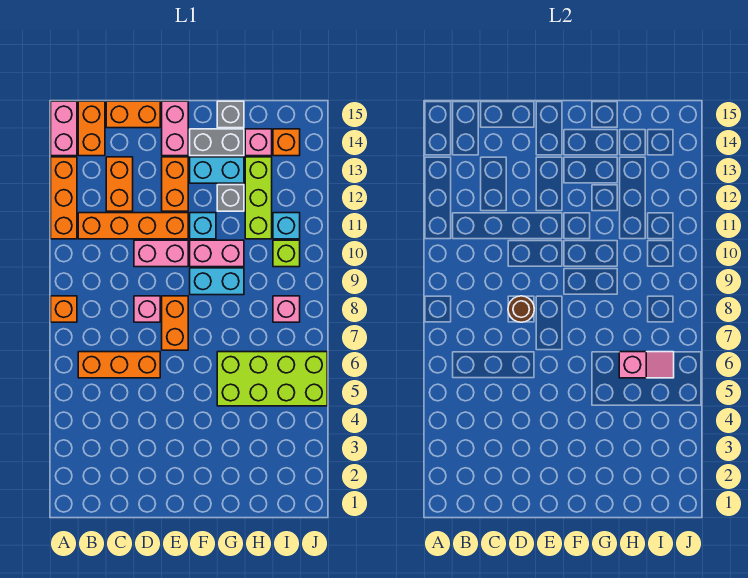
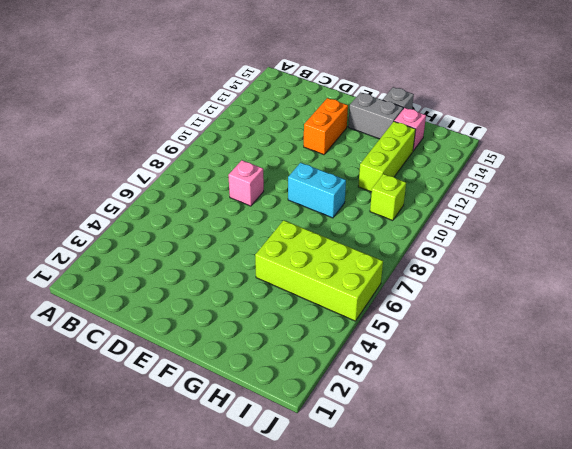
none -> orange brick A8 level 1
none -> orange brick A11:A13 level 1
none -> pink brick A14:A15 level 1

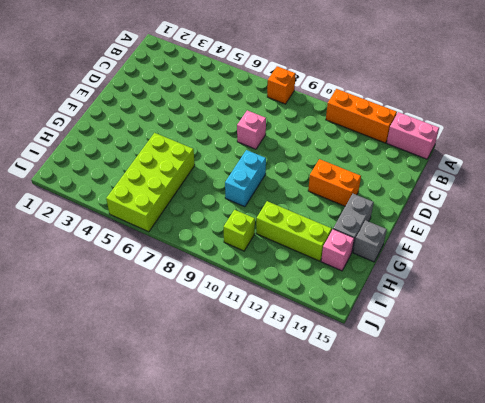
none -> orange brick B6:D6 level 1
none -> orange brick B11:E11 level 1
none -> orange brick B14:B15 level 1

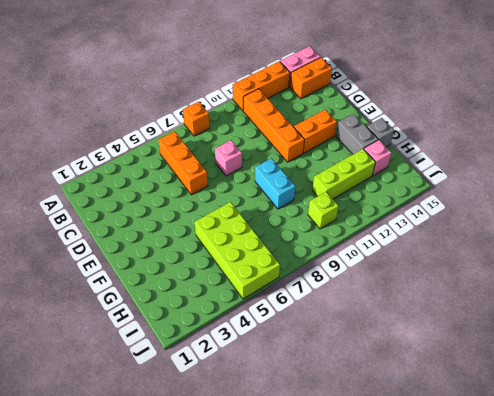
none -> orange brick C12:C13 level 1
none -> orange brick C15:D15 level 1
none -> pink brick D10:E10 level 1

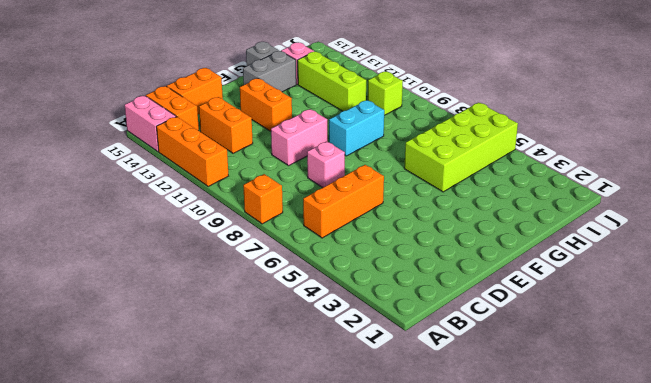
none -> orange brick B11:E11 level 1
none -> orange brick E7:E8 level 1
none -> pink brick E14:E15 level 1

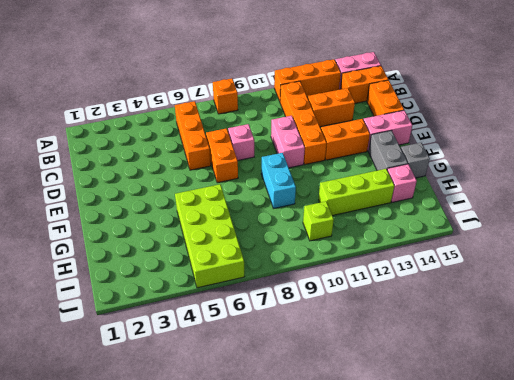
orange brick D7:E7 level 1 -> orange brick E7:E8 level 1
none -> pink brick F10:G10 level 1
none -> cyan brick F11 level 1
none -> cyan brick F13:G13 level 1

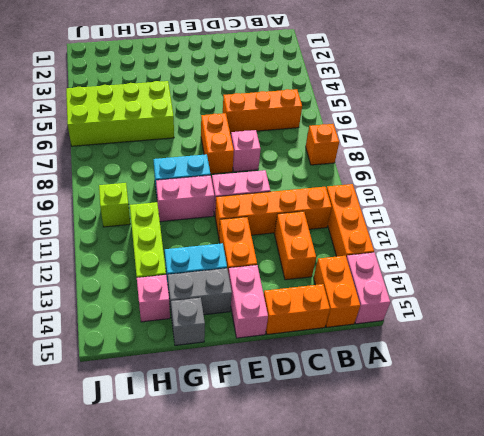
none -> cyan brick F11 level 1
none -> grey brick G12 level 1
none -> pink brick I8 level 1

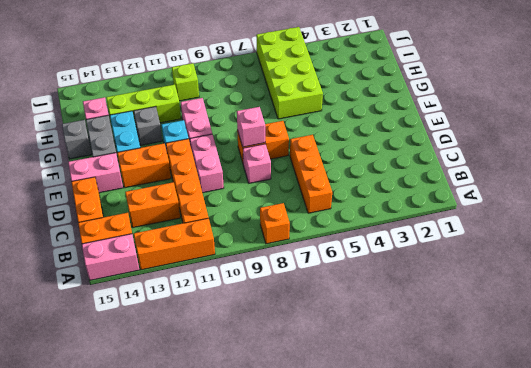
pink brick E8 level 2 -> pink brick I8 level 1
none -> cyan brick F9:G9 level 1
none -> cyan brick I11 level 1
none -> orange brick I14 level 1

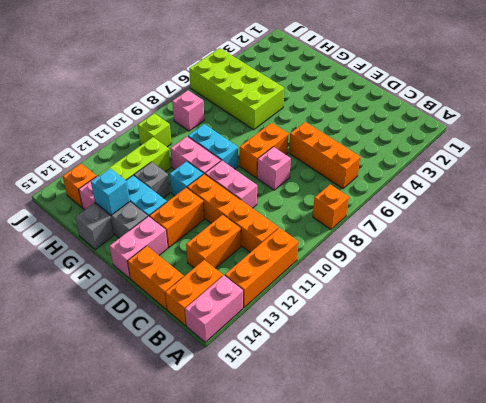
cyan brick G14 level 2 -> cyan brick I11 level 1
none -> brown round brick D8 level 2
none -> pink slope H6:I6 level 2 top H

